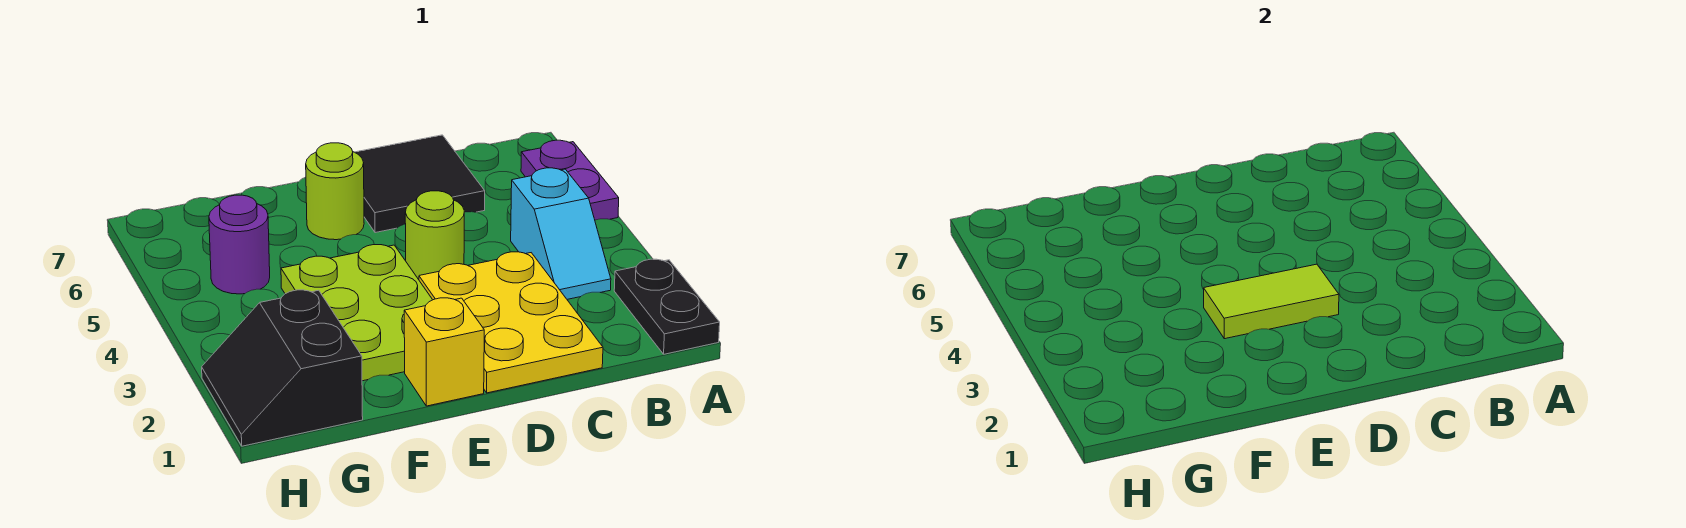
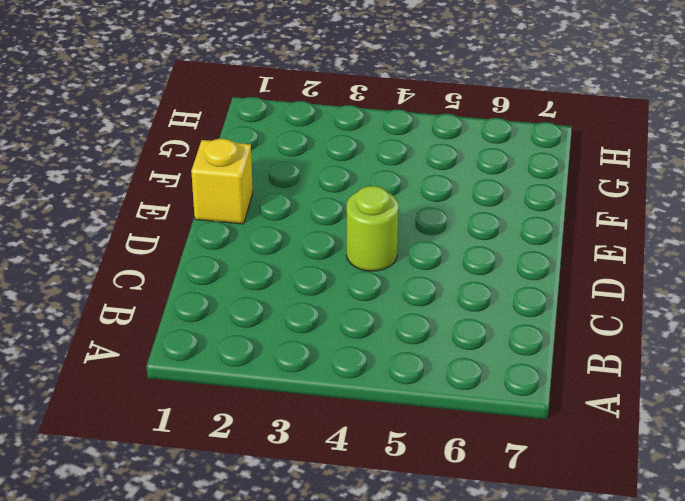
none -> black plate A1:A2 level 1
none -> purple plate A5:A6 level 1
none -> cyan slope B3:B4 level 1 top 4

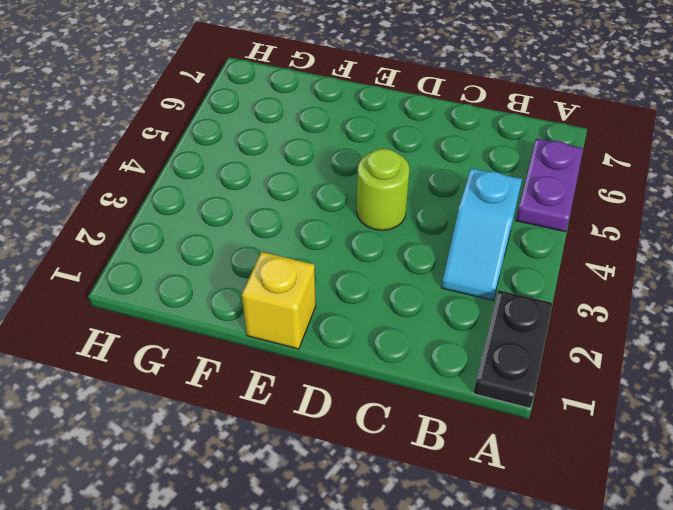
none -> yellow plate C1:D3 level 1
none -> black tile C6:D7 level 1
none -> lime plate E2:F4 level 1

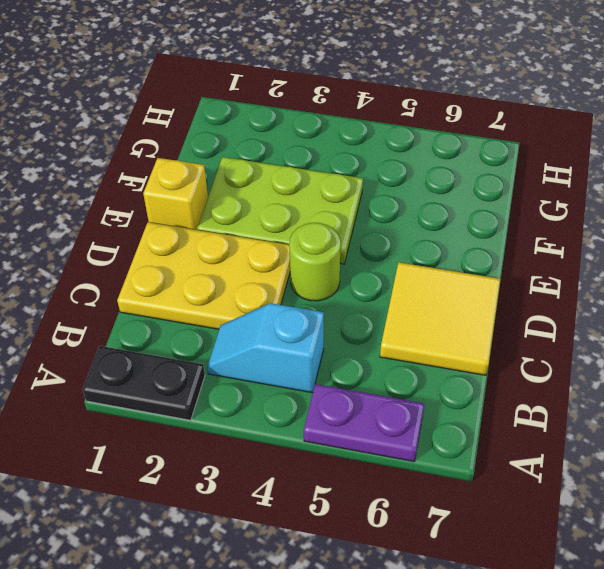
yellow tile C6:D7 level 1 -> black tile C6:D7 level 1
none -> lime round brick E6 level 1
none -> black slope G1:H2 level 1 top G
none -> purple round brick G5 level 1

